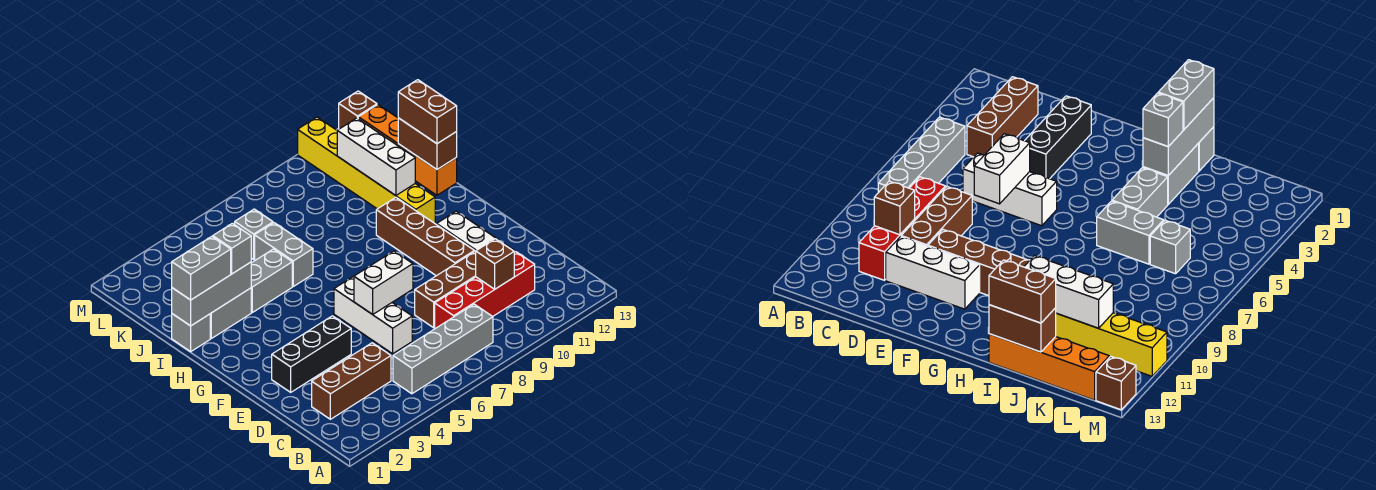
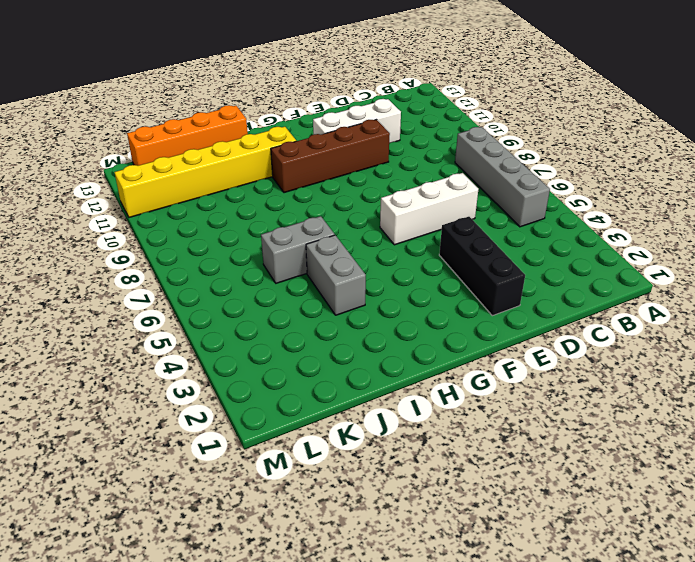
none -> brown brick C2:C4 level 1
none -> red brick C8:C11 level 1
none -> brown brick D8:D10 level 1

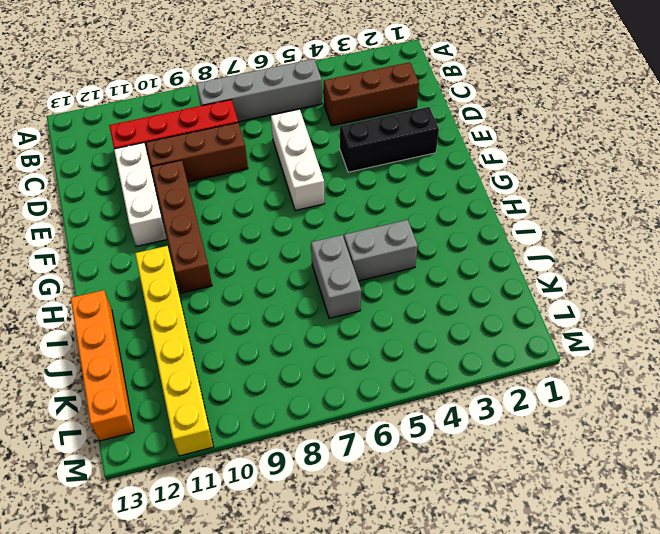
none -> grey brick I1 level 1
none -> grey brick I2:I3 level 1
none -> grey brick K6 level 1

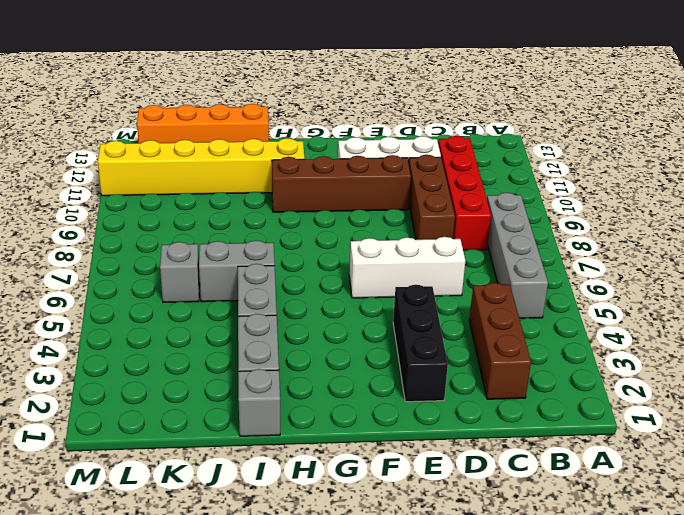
none -> brown brick M13 level 1
none -> brown brick C10 level 2
none -> white brick E6:E7 level 2

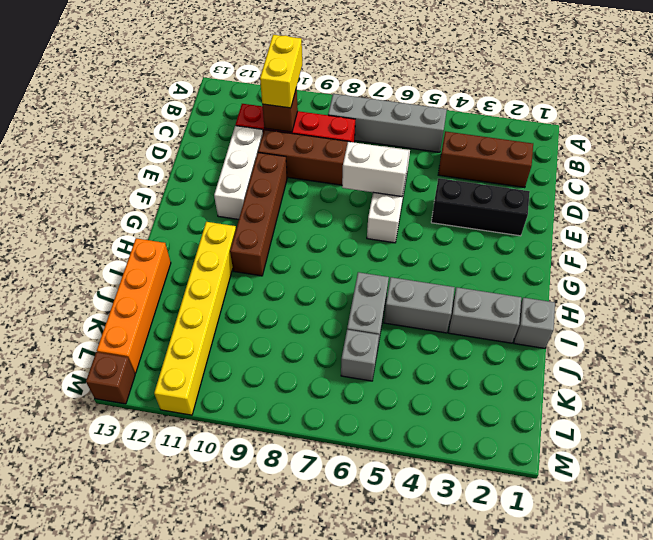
yellow brick B10:C10 level 3 -> none
none -> grey brick I1:I3 level 2
none -> white brick I11:K11 level 2
none -> brown brick I13:J13 level 2

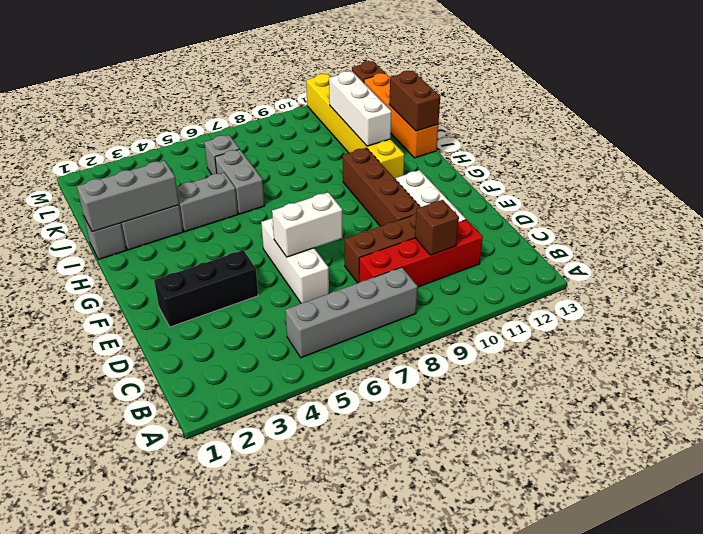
none -> brown brick C2:C4 level 1
none -> grey brick I1:I2 level 3
none -> grey brick I3 level 3

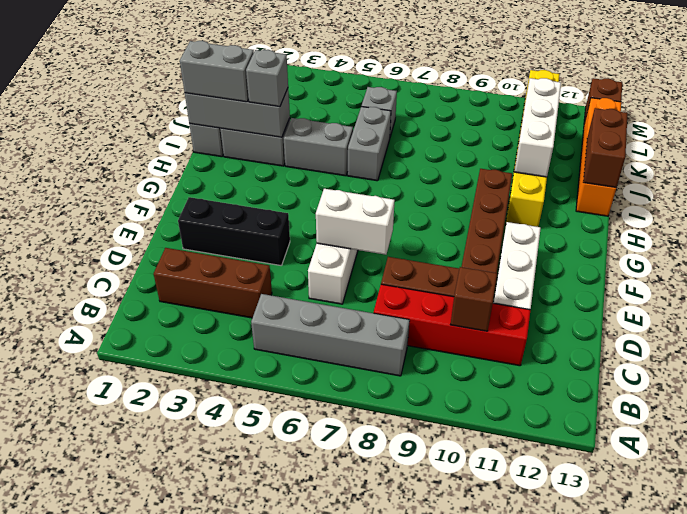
none -> brown brick I13:J13 level 3

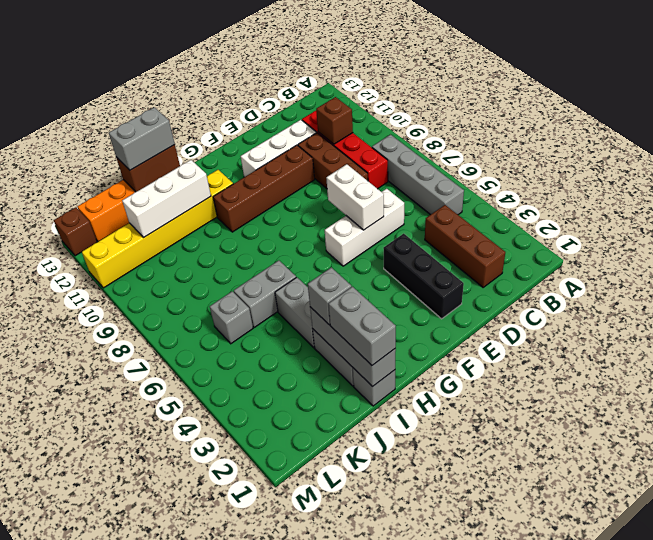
grey brick I13:J13 level 3 -> brown brick I13:J13 level 3

